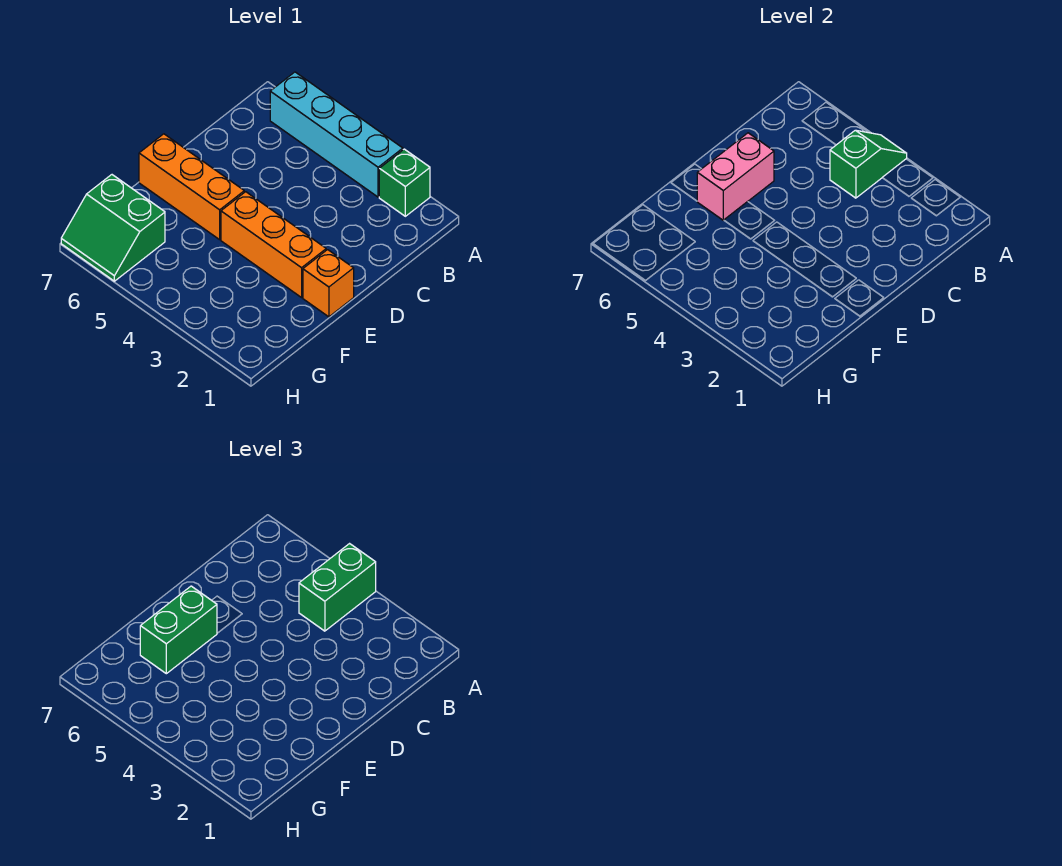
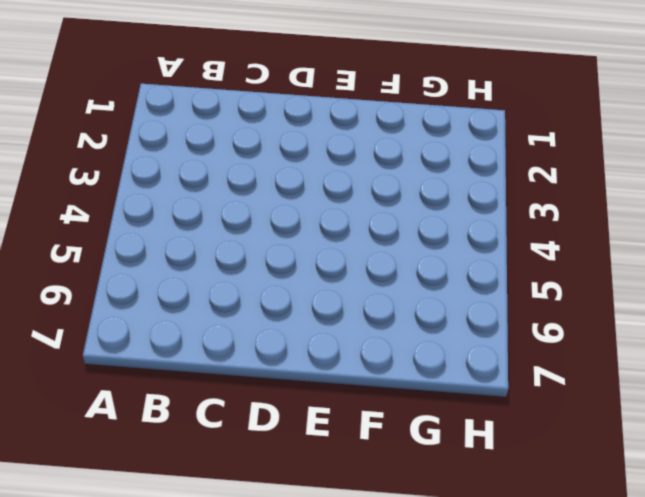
none -> green brick A2 level 1
none -> cyan brick A3:A6 level 1

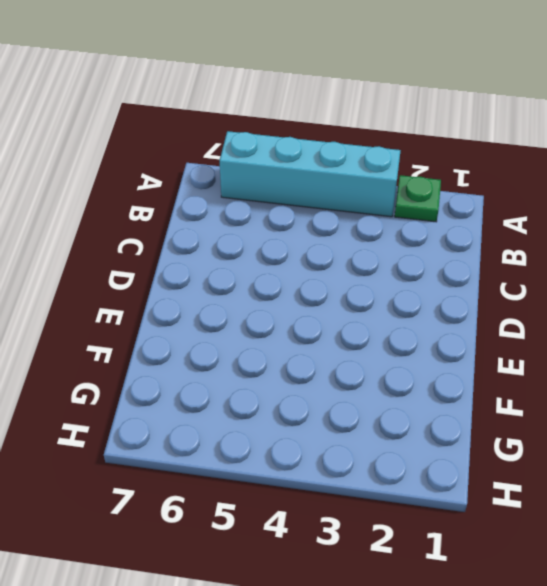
green plate A2 level 1 -> green brick A2 level 1
none -> orange brick E1 level 1
none -> orange brick E2:E4 level 1

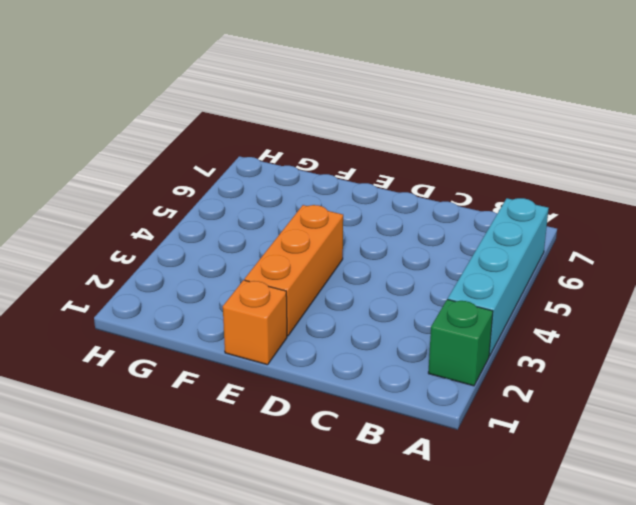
none -> orange brick E5:E7 level 1
none -> green slope G6:H7 level 1 top G

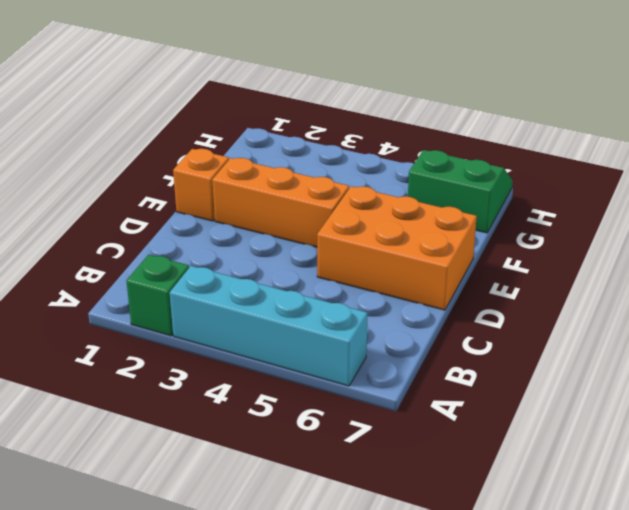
orange brick D5:E7 level 1 -> orange brick E5:E7 level 1
none -> green slope A4:B4 level 2 top B
none -> pink brick D6:E6 level 2

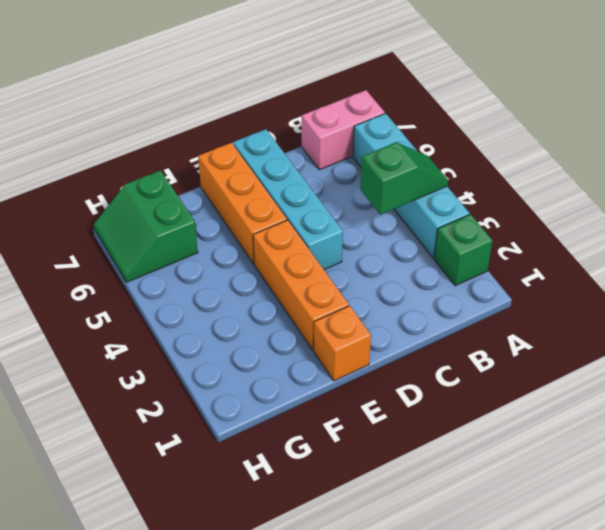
pink brick A7:B7 level 1 -> pink brick D6:E6 level 2
cyan brick D4:D7 level 1 -> none
none -> green brick A4:B4 level 3
none -> green brick E6:F6 level 3

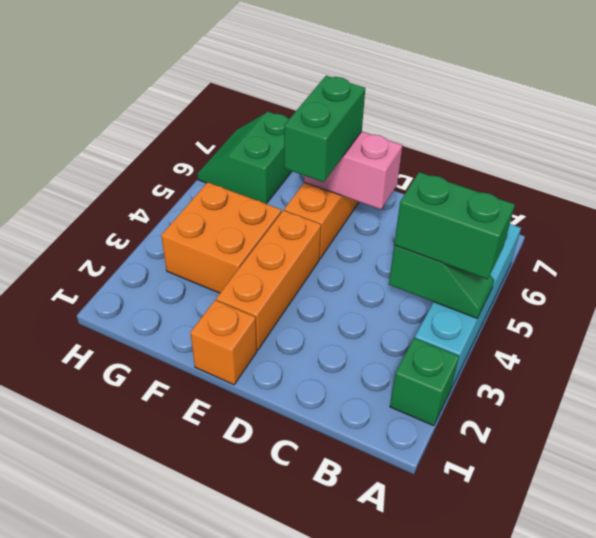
green brick E5:E6 level 3 -> green brick E6:F6 level 3
orange brick F3:G4 level 1 -> none

